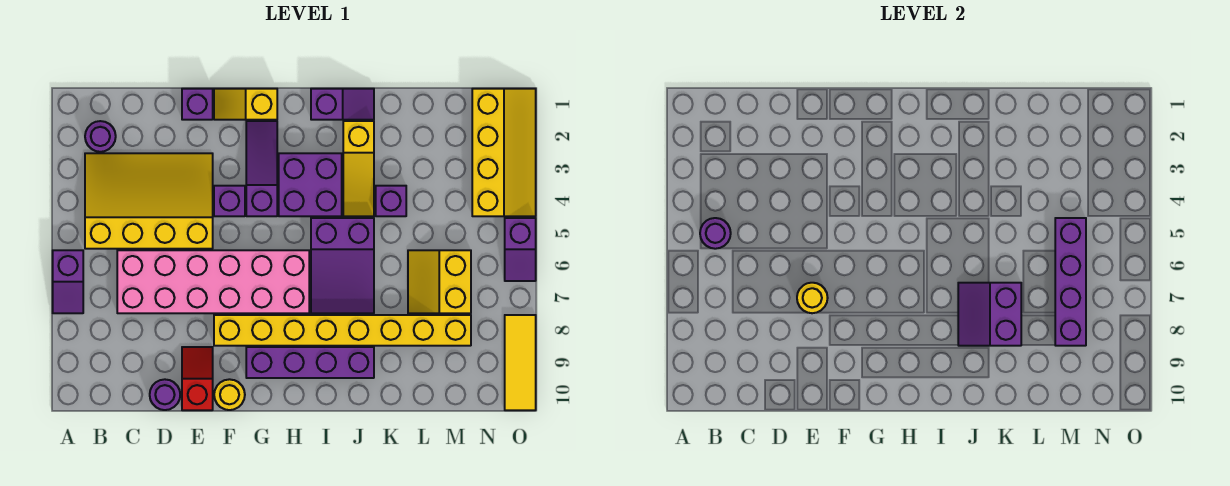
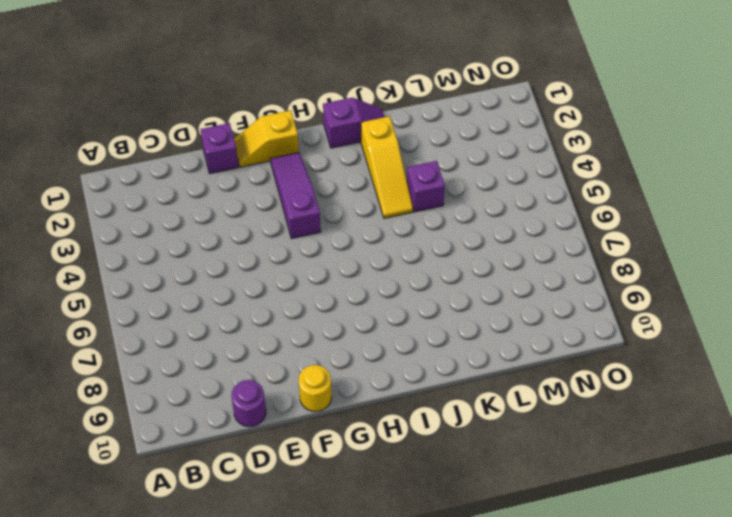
none -> purple slope A6:A7 level 1 top 6
none -> purple round brick B2 level 1
none -> yellow slope B3:E5 level 1 top 5

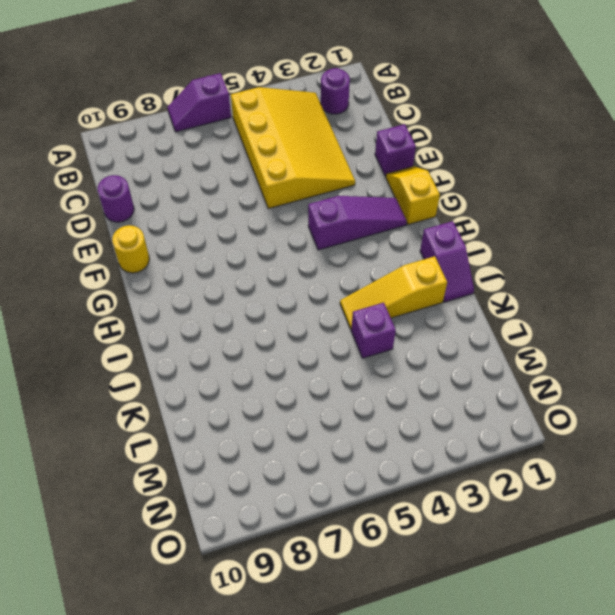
none -> pink brick C6:H7 level 1
none -> red slope E9:E10 level 1 top 10
none -> purple brick F4 level 1

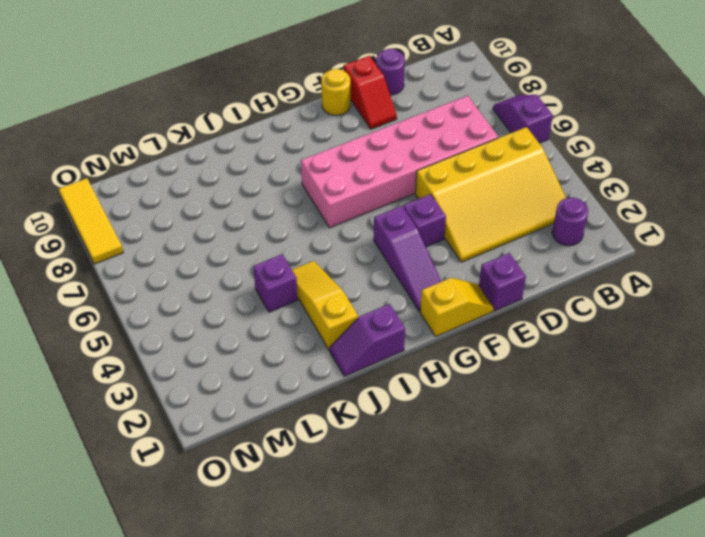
none -> yellow brick F8:M8 level 1
none -> purple brick G9:J9 level 1
none -> purple brick H3:I4 level 1

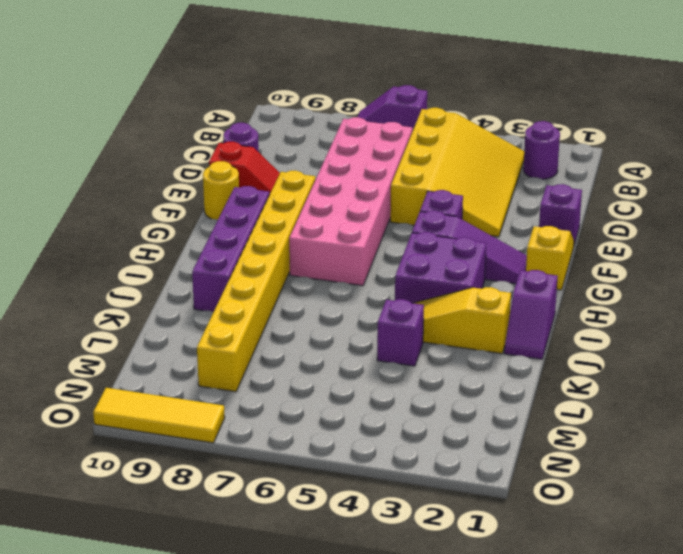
none -> purple slope I5:J7 level 1 top 5
none -> yellow slope L6:M7 level 1 top M
none -> yellow slope N1:O4 level 1 top N

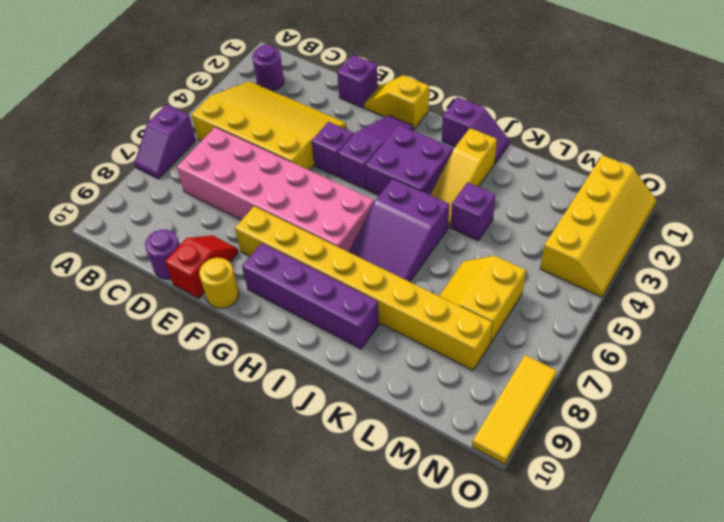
none -> purple slope O5:O6 level 1 top 5
none -> purple round brick B5 level 2
none -> yellow round brick E7 level 2

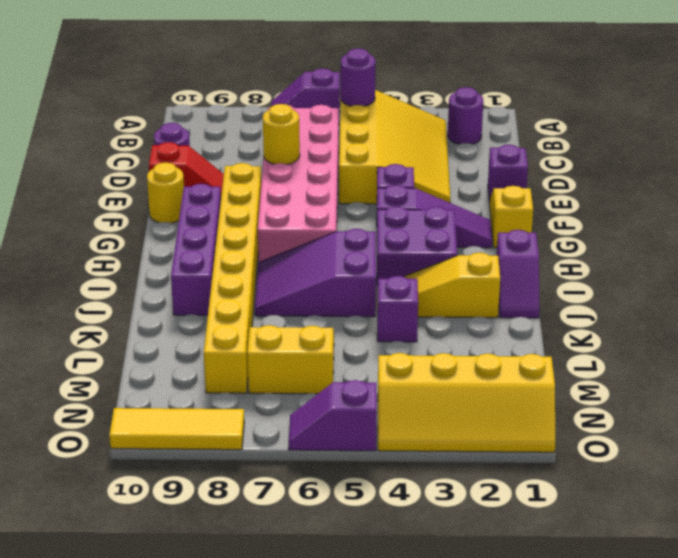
none -> purple slope J7:K8 level 2 top K
none -> purple brick M5:M8 level 2

